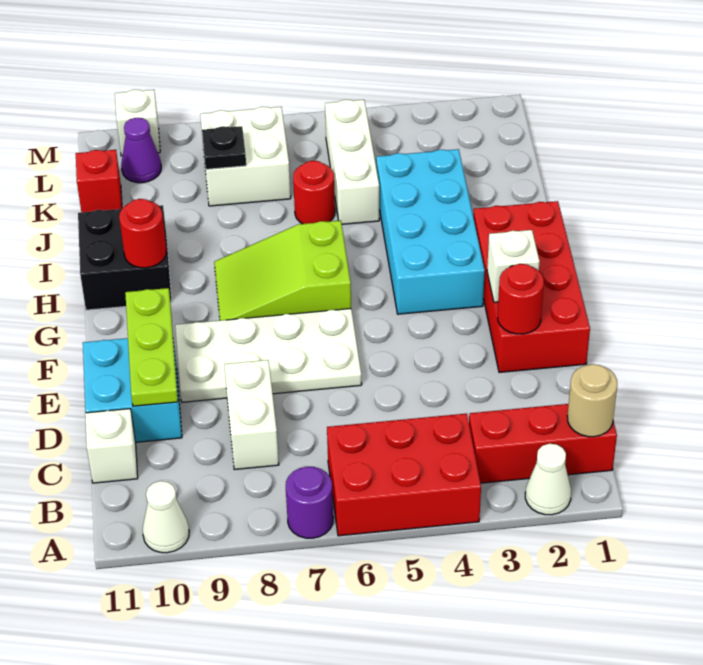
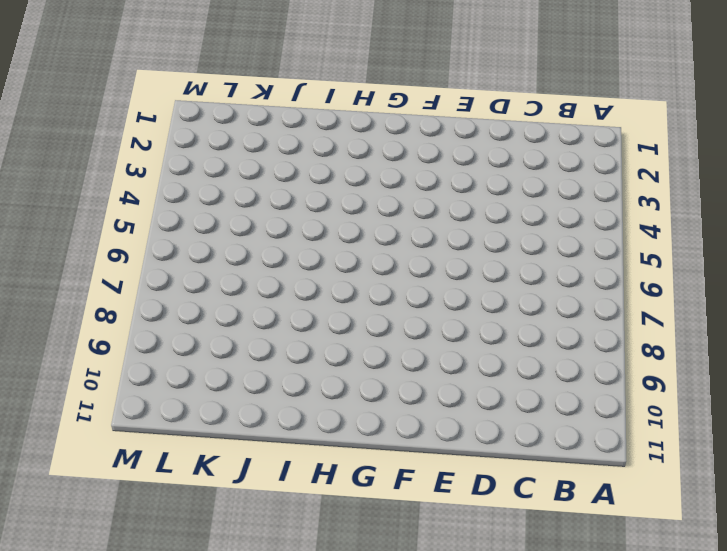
none -> white cone A2 level 1
none -> red brick A4:B6 level 1
none -> purple round brick A7 level 1

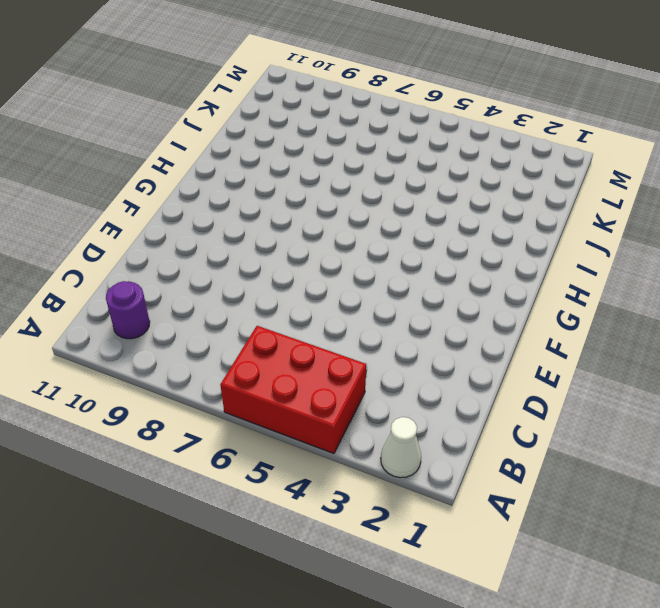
purple round brick B10 level 1 -> purple round brick A7 level 1
none -> white cone A10 level 1
none -> red brick B1:B3 level 1
none -> white brick C8:D8 level 1

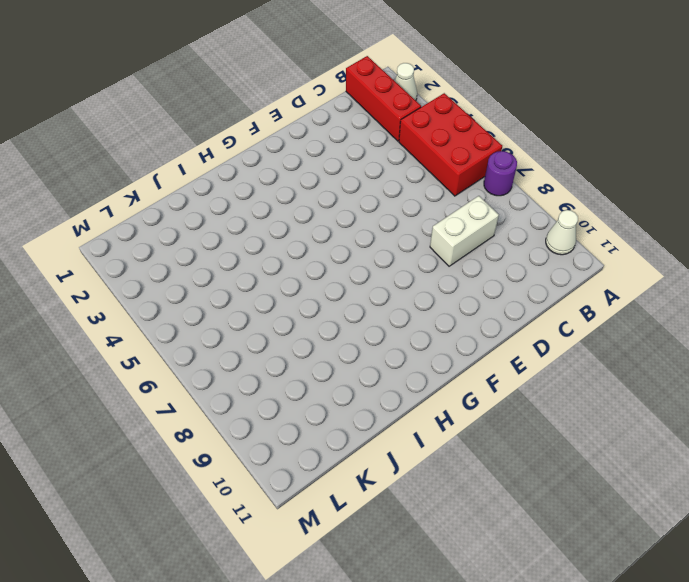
none -> white brick C11 level 1
none -> cyan brick D10:E11 level 1
none -> red brick E1:H2 level 1

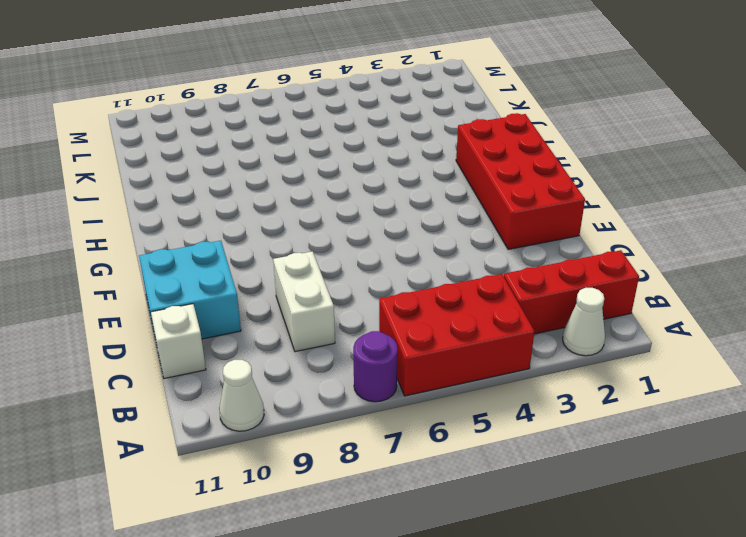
none -> white plate E6:F9 level 1
none -> cyan brick G3:J4 level 1
none -> lime slope G6:H8 level 1 top 6

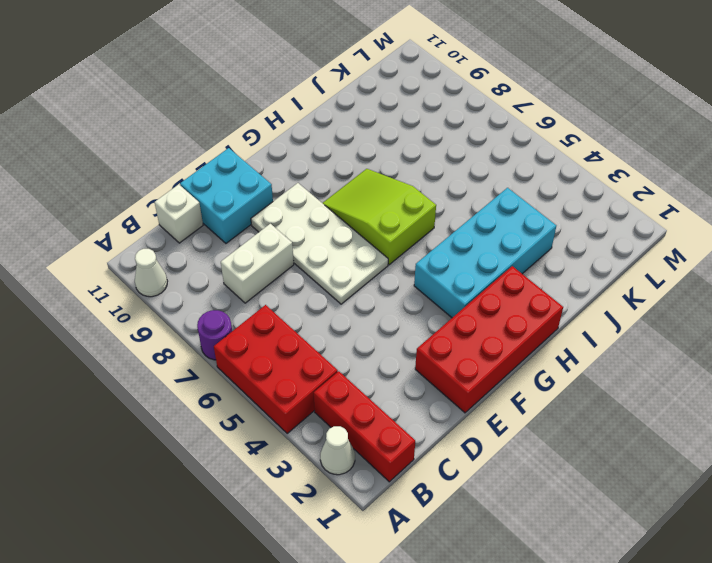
none -> black brick H10:I11 level 1
none -> white brick J5:L5 level 1
none -> red round brick J6 level 1

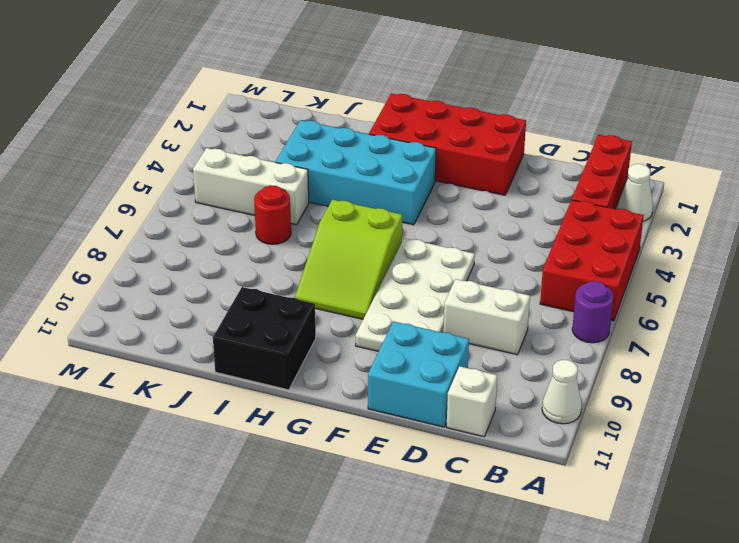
none -> white brick K7:L8 level 1
none -> red brick K11 level 1
none -> purple cone L10 level 1

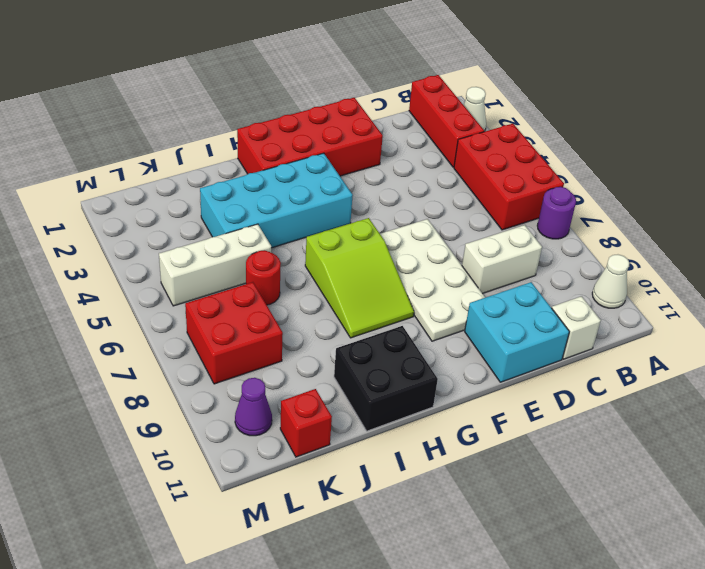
red brick K7:L8 level 1 -> white brick K7:L8 level 1
none -> white brick M10 level 1
none -> tan round brick B1 level 2
none -> lime plate D10:F10 level 2

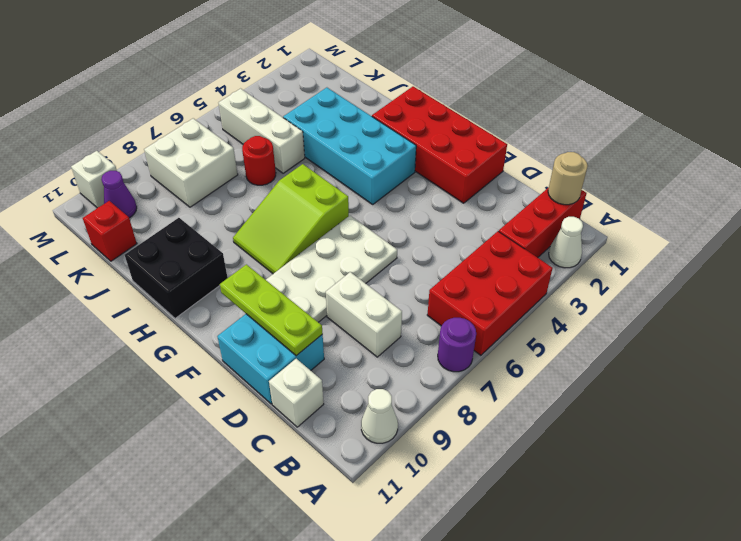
none -> red round brick E2 level 2
none -> white brick F2 level 2
none -> red round brick H10 level 2

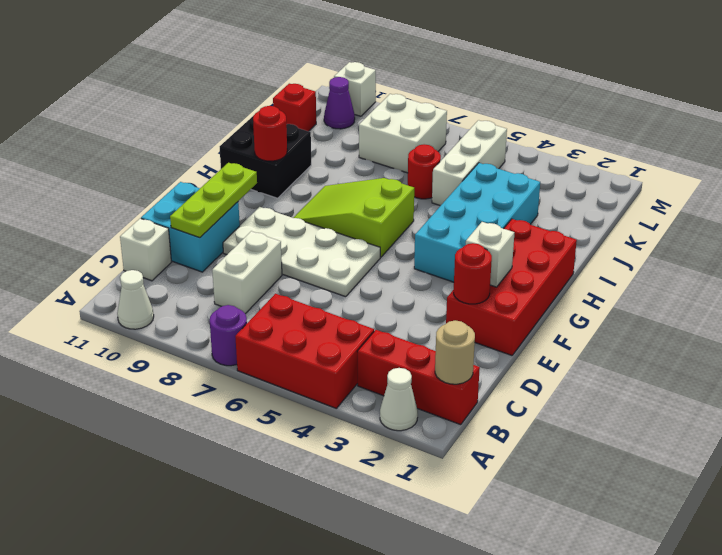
none -> black plate K8 level 2

